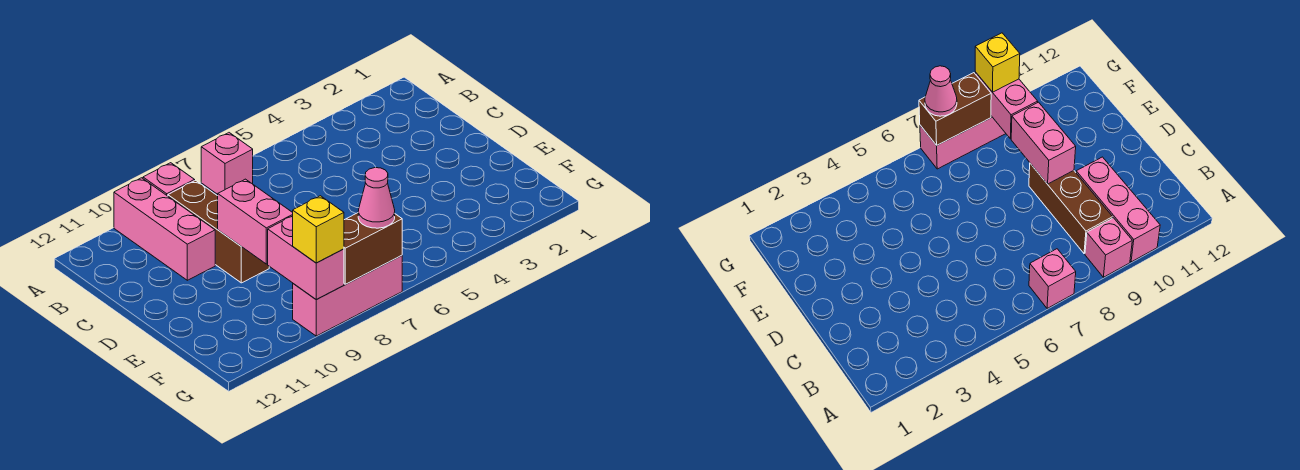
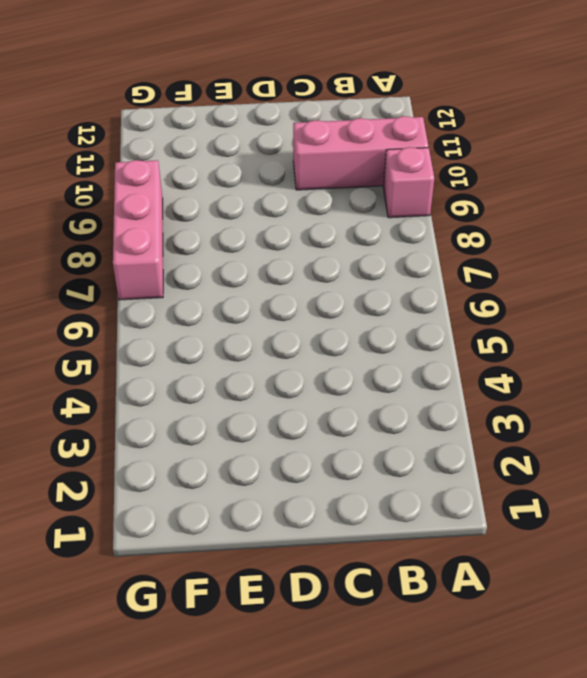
none -> pink brick A7 level 1
none -> brown brick B9:D9 level 1

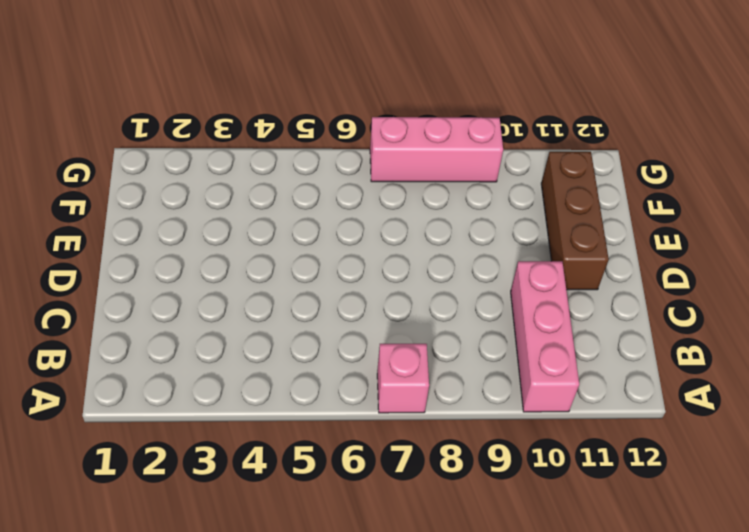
brown brick D11:F11 level 1 -> brown brick B9:D9 level 1
none -> pink brick A9 level 1
none -> pink brick D9:E9 level 2

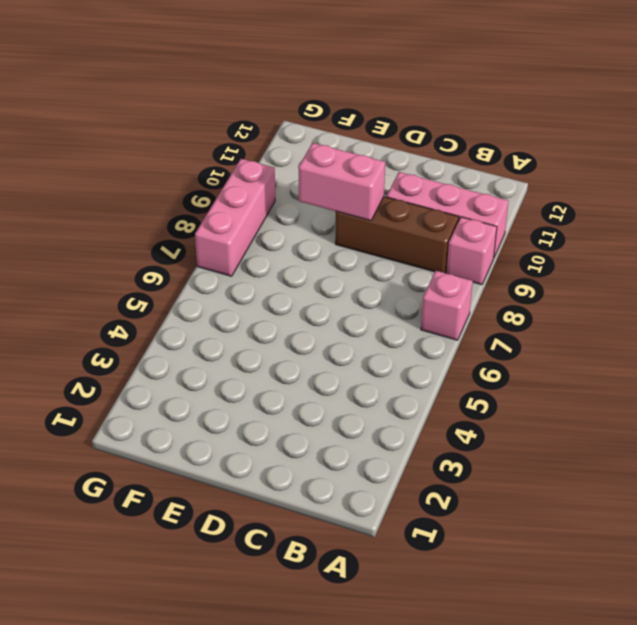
none -> pink brick F9:G9 level 2
none -> brown brick G7:G8 level 2

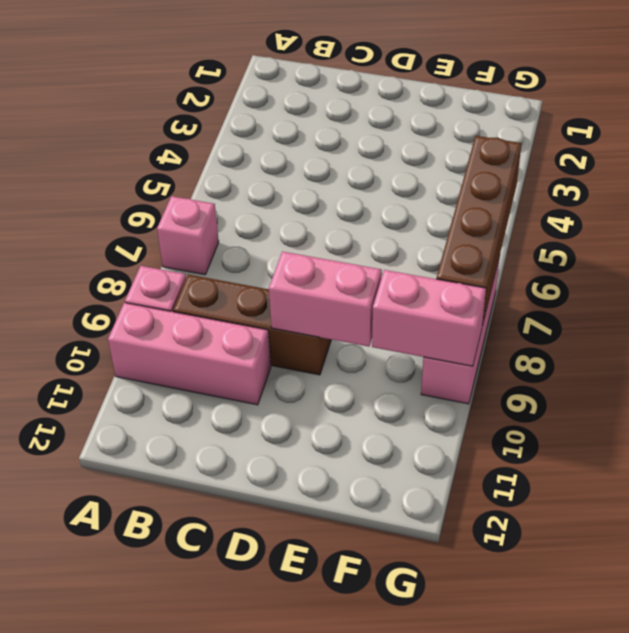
brown brick G5:G8 level 2 -> brown brick G7:G8 level 2
none -> pink cone G7 level 3
none -> yellow brick G9 level 3

